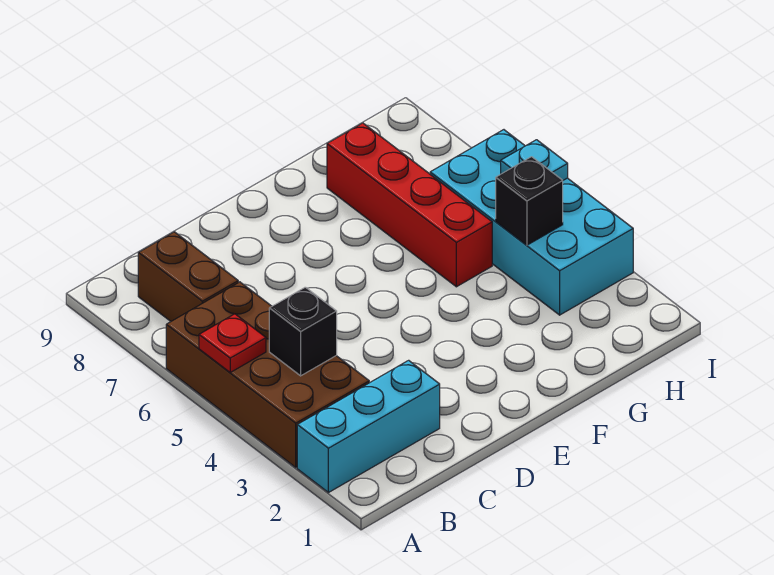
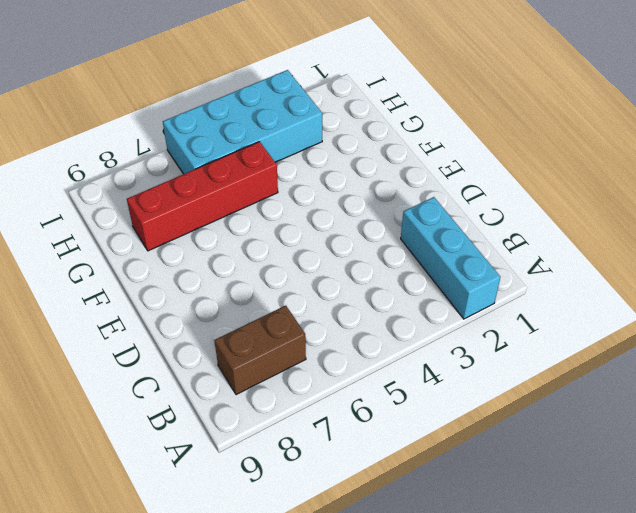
none -> brown brick A3:B6 level 1
none -> red plate A5 level 2

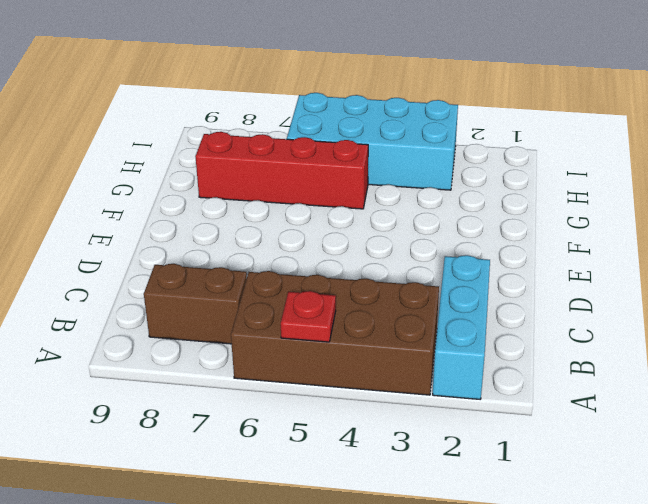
none -> black brick B4 level 2
none -> black brick H4 level 2

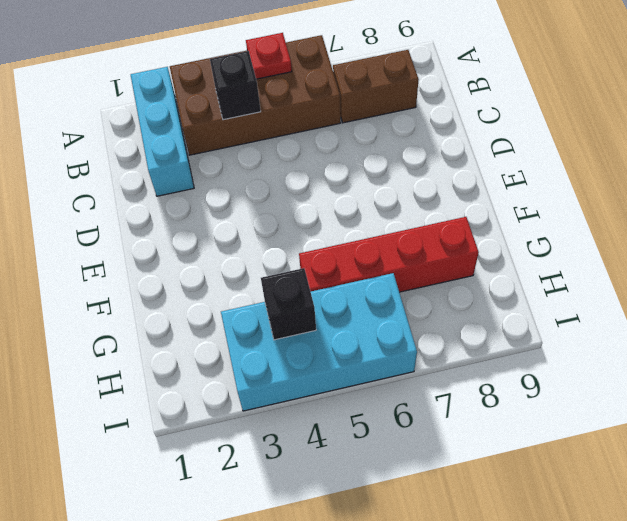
none -> cyan plate I5 level 2

